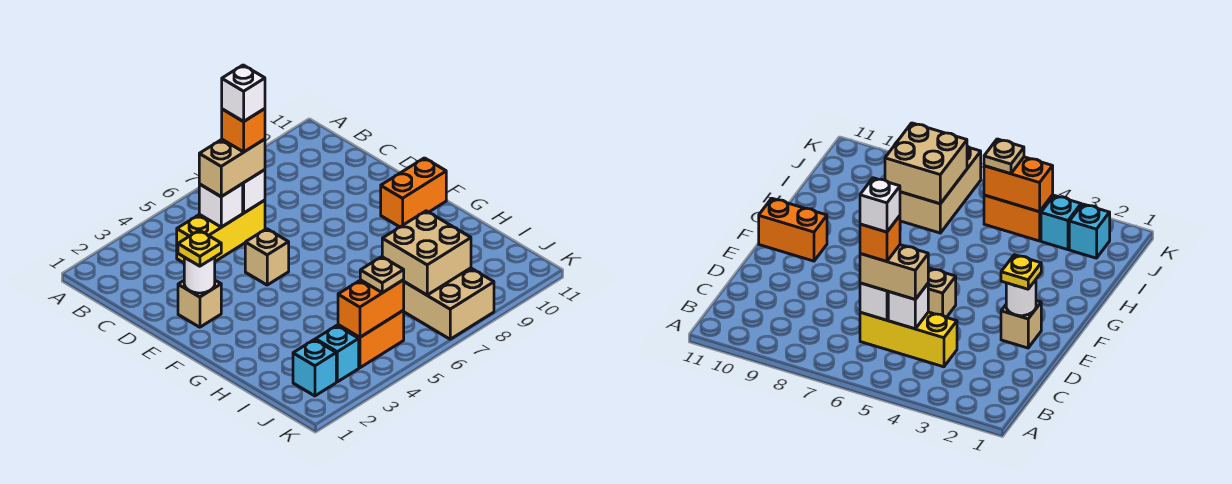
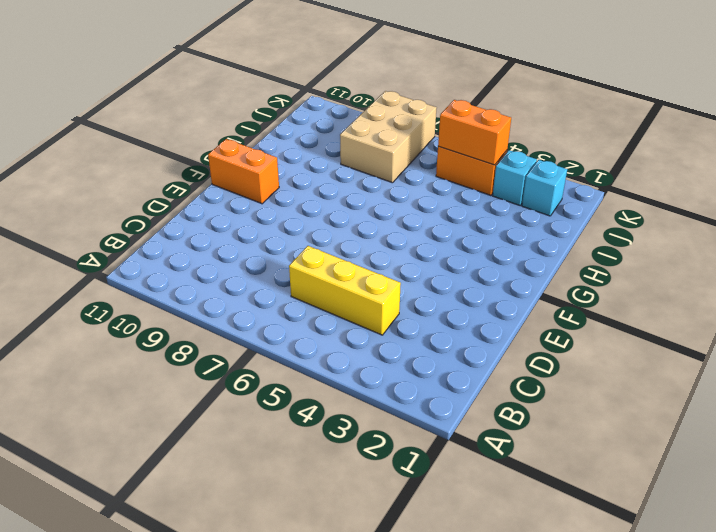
none -> tan brick E2 level 1
none -> tan brick E5 level 1
none -> white brick C5 level 2

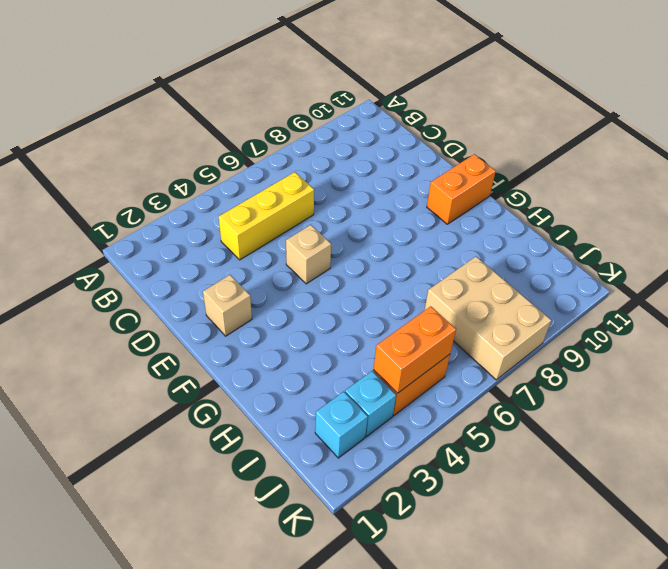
none -> white brick C5 level 2
none -> white brick C6 level 2
none -> white round brick E2 level 2

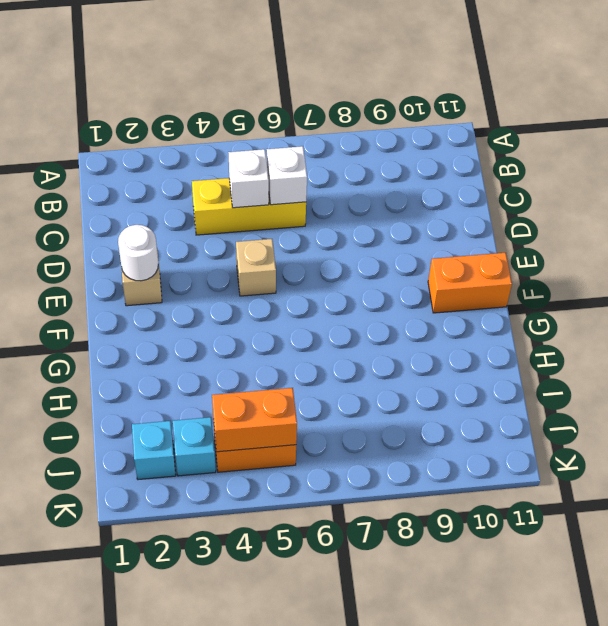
none -> tan brick I7:K8 level 1
none -> tan brick I7:J8 level 2
none -> tan brick C5:C6 level 3

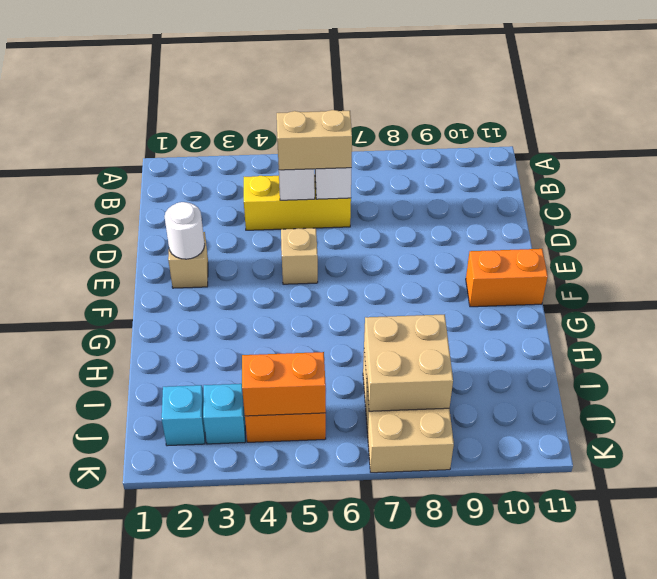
none -> yellow plate E2 level 3
none -> tan plate J5 level 3
none -> orange brick C6 level 4

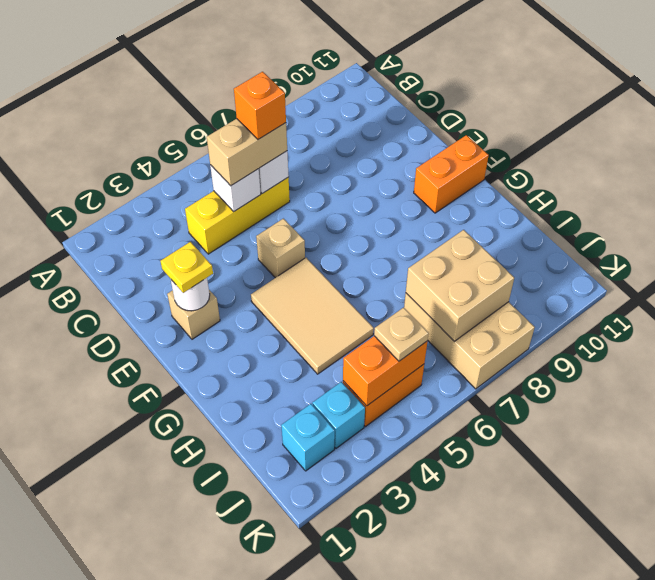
tan tile F4:H5 level 1 -> none
none -> white brick C6 level 5

